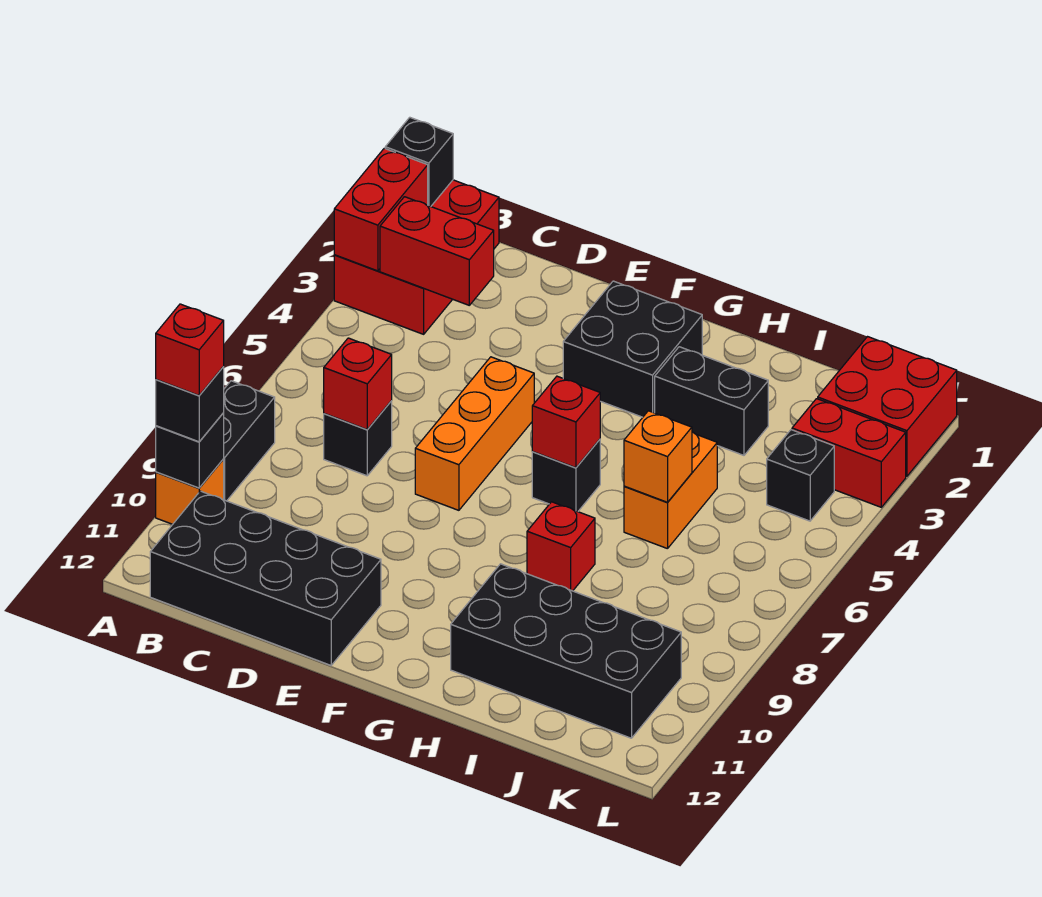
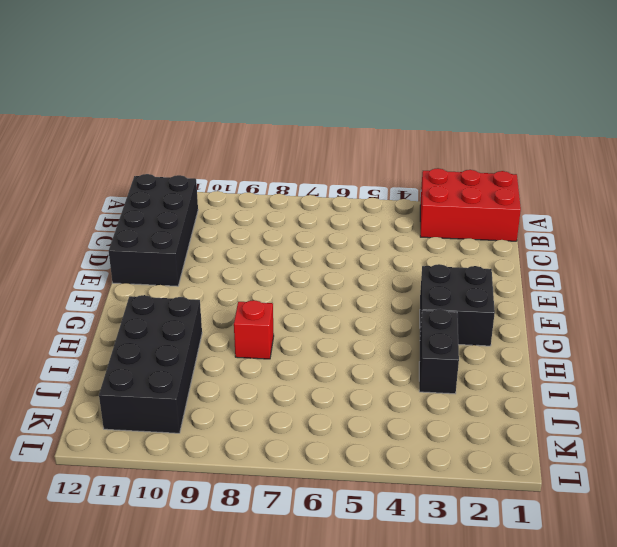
none -> black brick A8:A9 level 1
none -> orange brick A10 level 1
none -> black brick C7 level 1

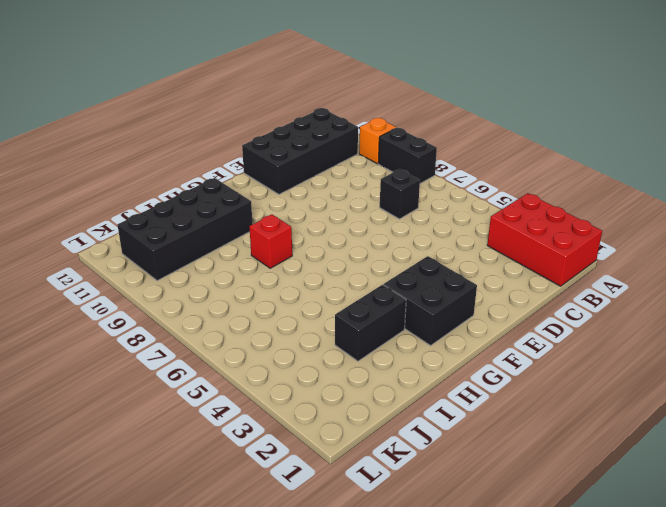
none -> orange brick E5:E7 level 1
none -> black brick G6 level 1
none -> orange brick I5:I6 level 1

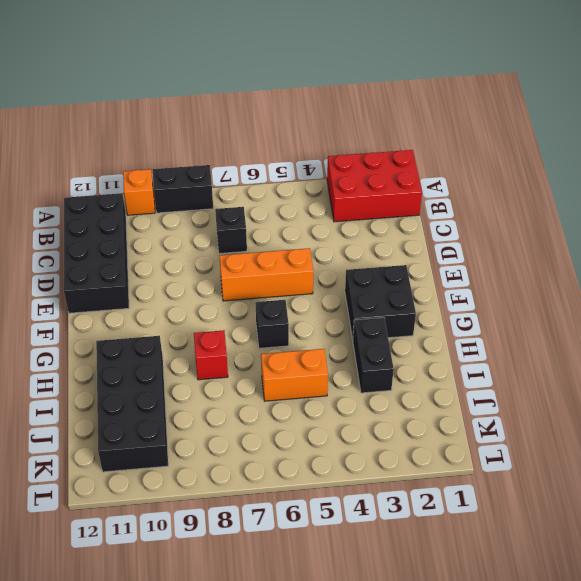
none -> red brick K1:L2 level 1
none -> red brick K3:L3 level 1
none -> black brick K4 level 1

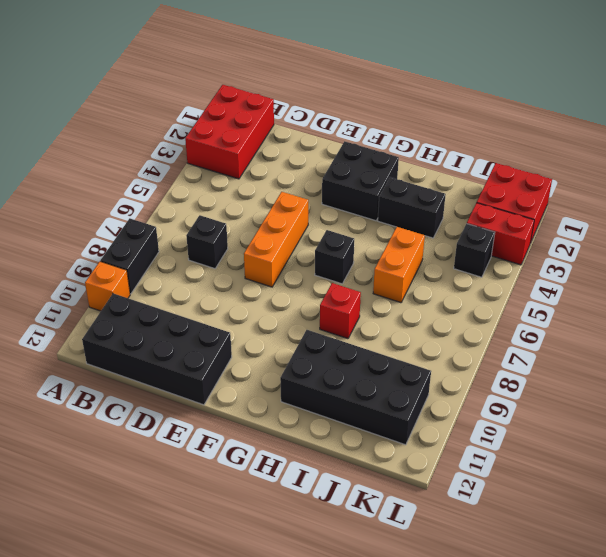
none -> black brick A1 level 2
none -> red brick A2:A3 level 2
none -> black brick A10 level 2

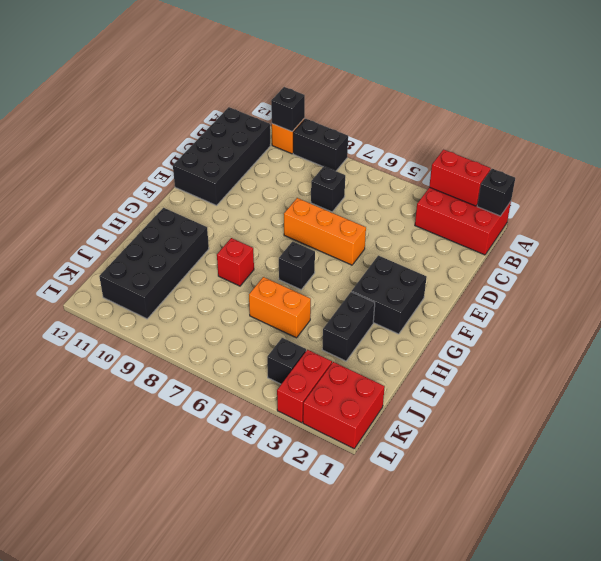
none -> red brick B3:C3 level 2
none -> red brick C7 level 2
none -> red brick G6 level 2

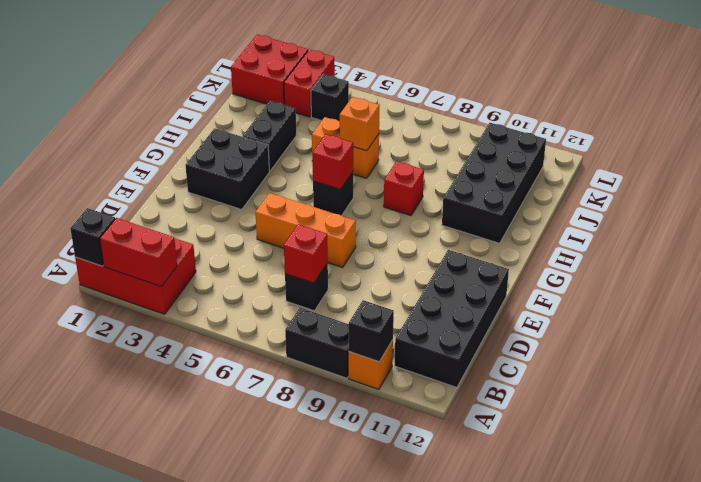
none -> red brick B3:C3 level 2
none -> black brick A10 level 3
none -> red brick A10 level 4

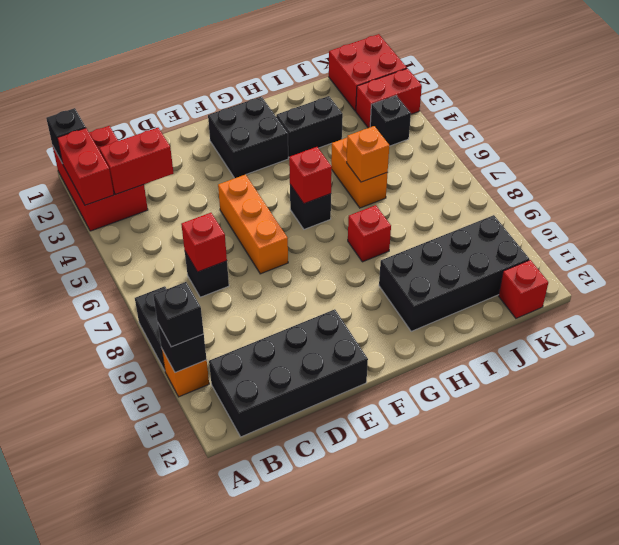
red brick K12 level 1 -> red brick A10 level 4

